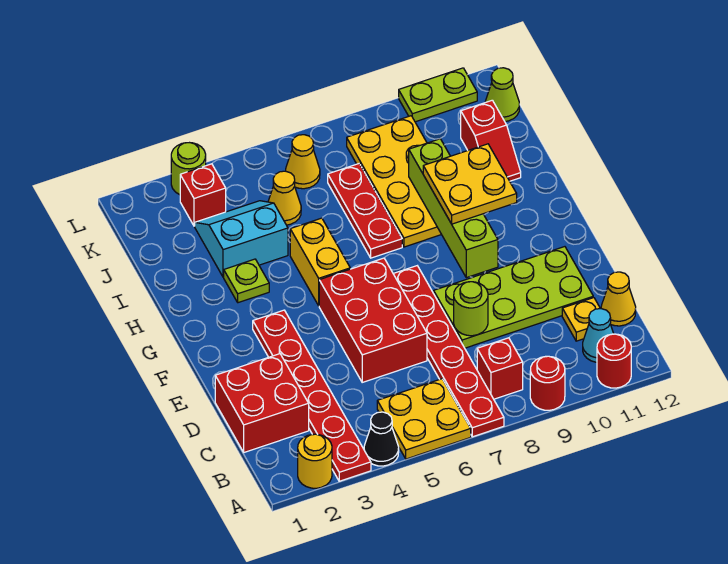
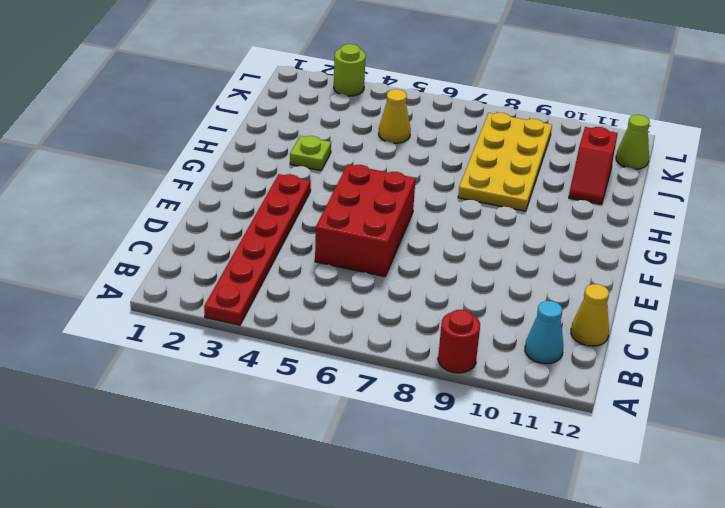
none -> yellow round brick A2 level 1
none -> black cone A4 level 1
none -> yellow plate A5:B6 level 1

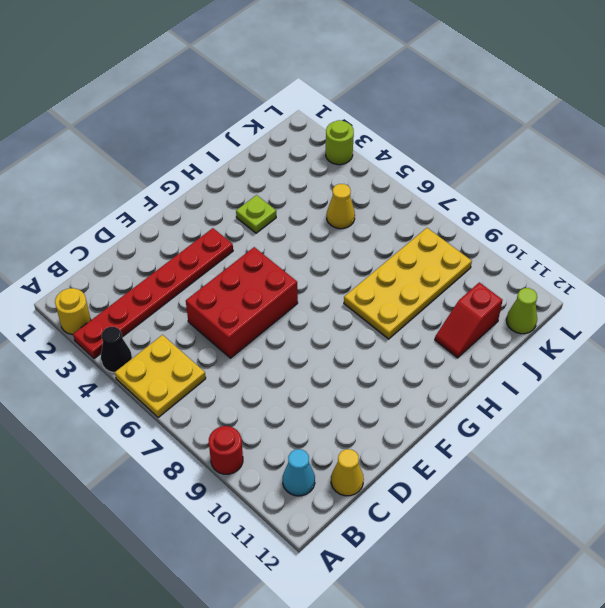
none -> red plate A7:F7 level 1
none -> red round brick A11 level 1
none -> red brick B8 level 1

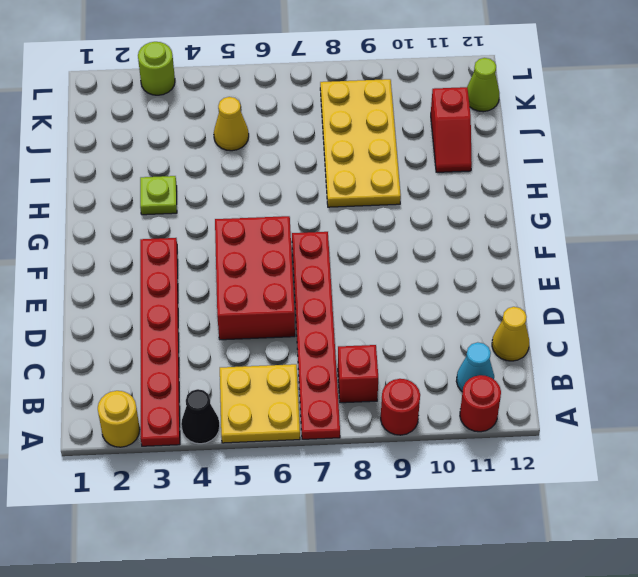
none -> red brick C1:D2 level 1
none -> yellow plate C11 level 1
none -> lime plate D8:E11 level 1

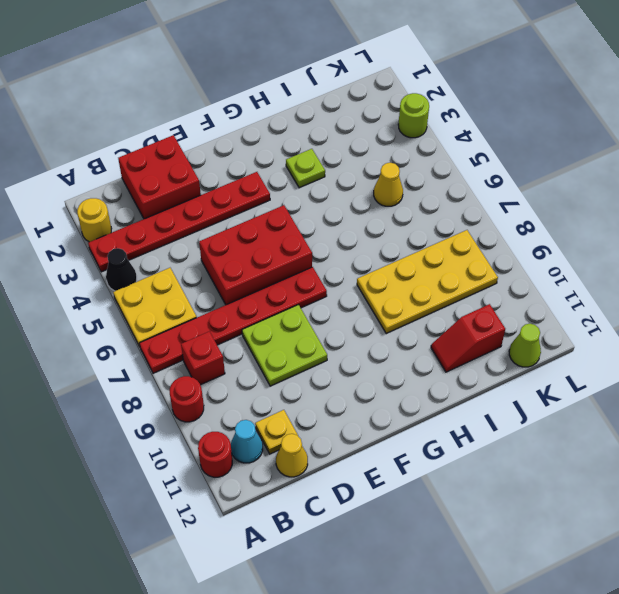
lime plate D8:E9 level 1 -> lime plate D8:E11 level 1
none -> yellow brick G5:H5 level 1
none -> red plate H7:J7 level 1
none -> cyan slope I3:J4 level 1 top I

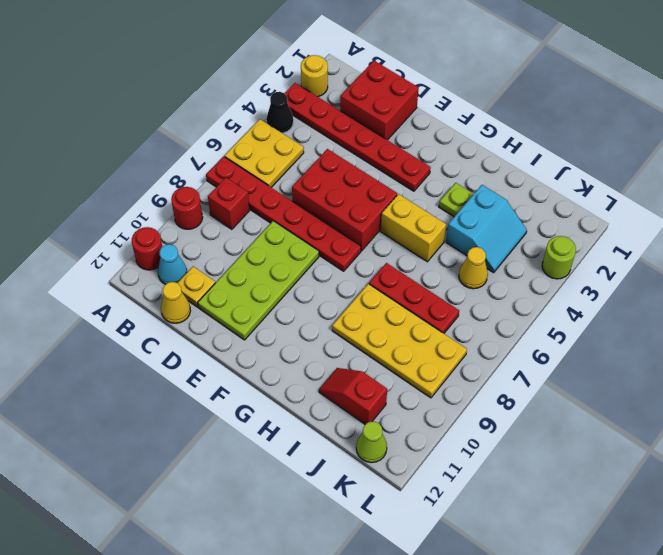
none -> red brick K3 level 1
none -> yellow cone K6 level 1
none -> lime plate L10:L11 level 1

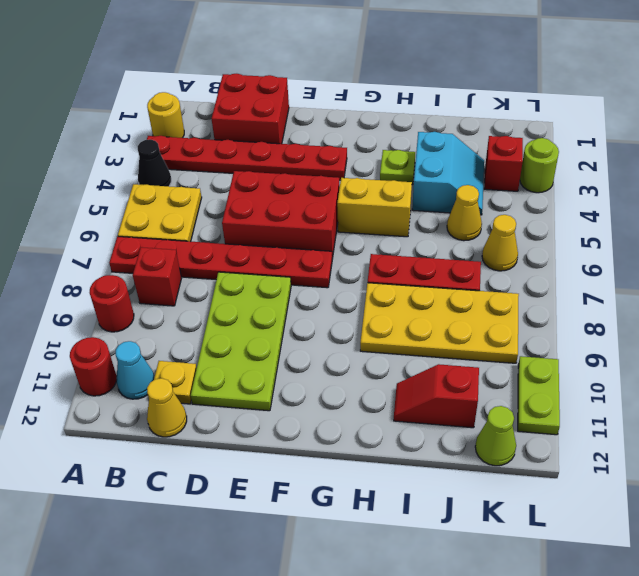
none -> lime round brick D8 level 2
none -> lime brick F9:I9 level 2
none -> yellow plate G9:H10 level 3

